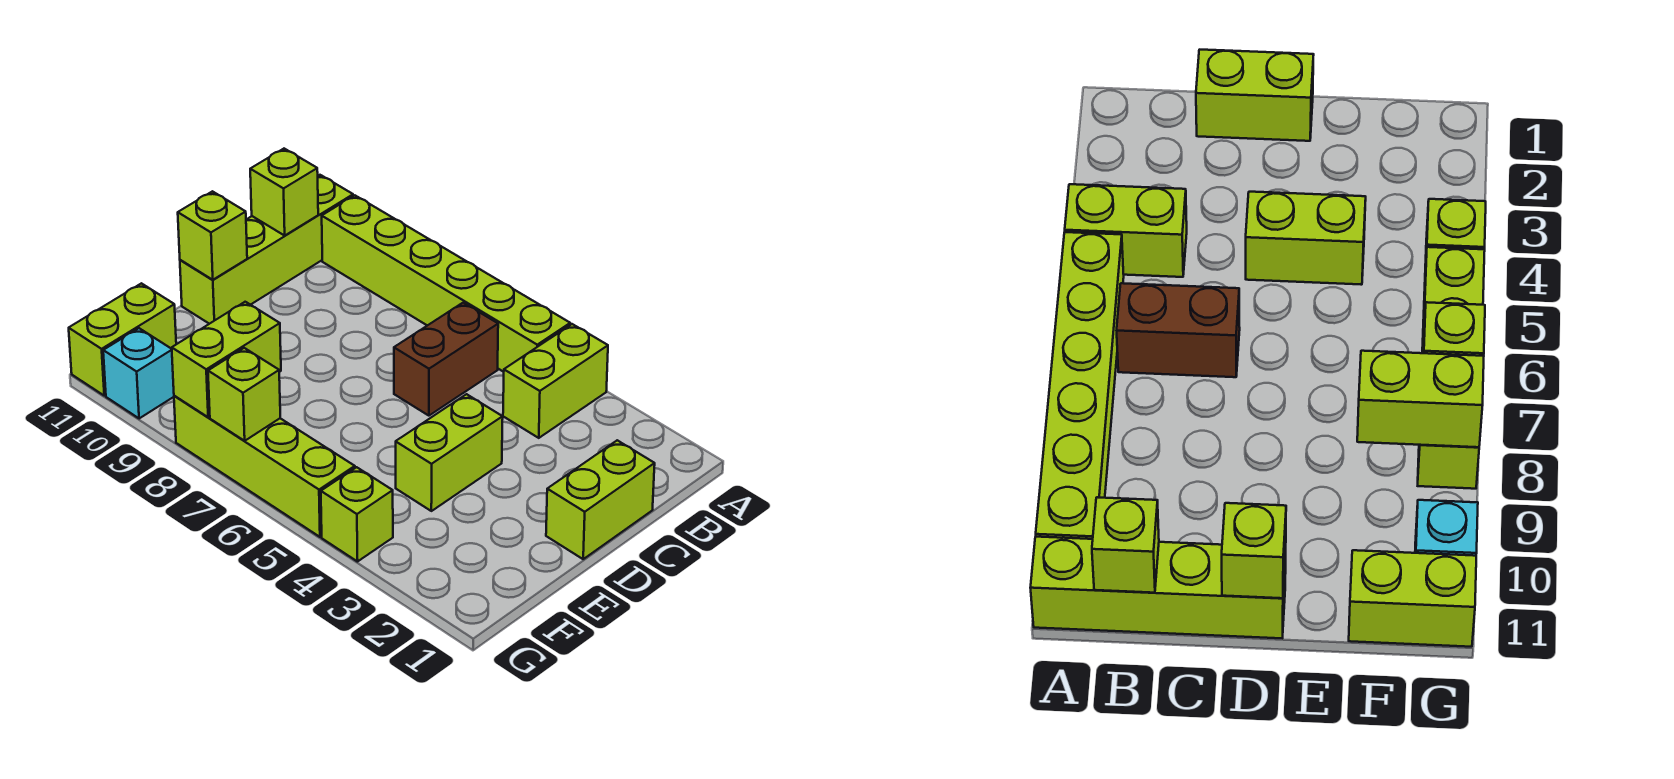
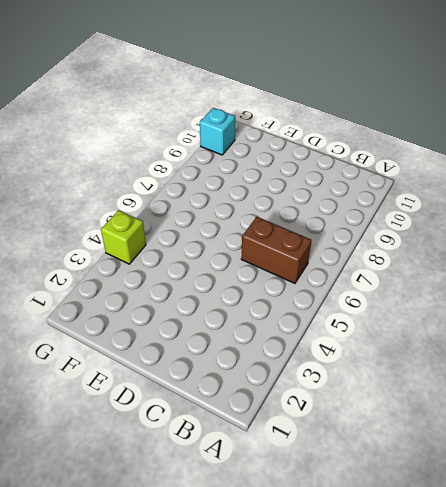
none -> lime brick A4:B4 level 1
none -> lime brick A5:A10 level 1
none -> lime brick A11:D11 level 1

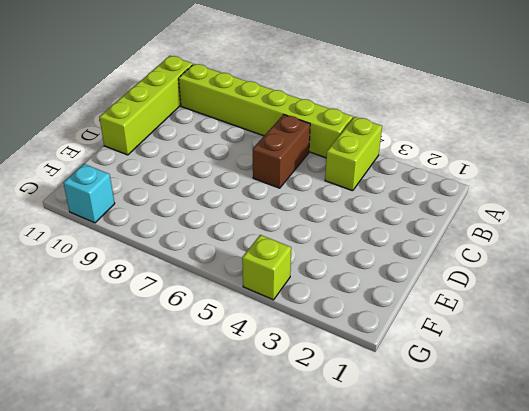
none -> lime brick C1:D1 level 1
none -> lime brick D4:E4 level 1
none -> lime brick F11:G11 level 1

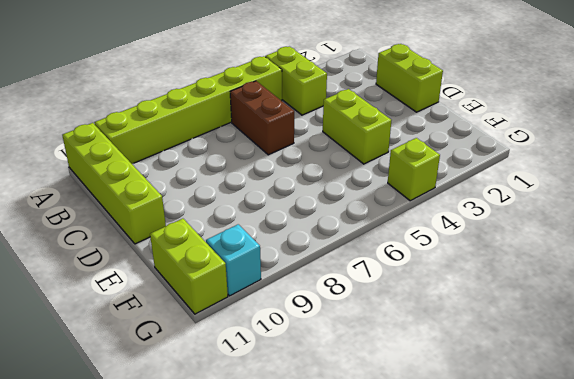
none -> lime brick G5:G8 level 1
none -> lime brick B11 level 2
none -> lime brick D11 level 2

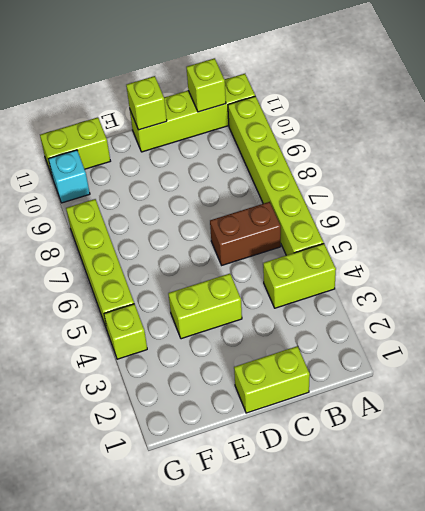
none -> lime brick F8:G8 level 2
none -> lime brick G7 level 2

